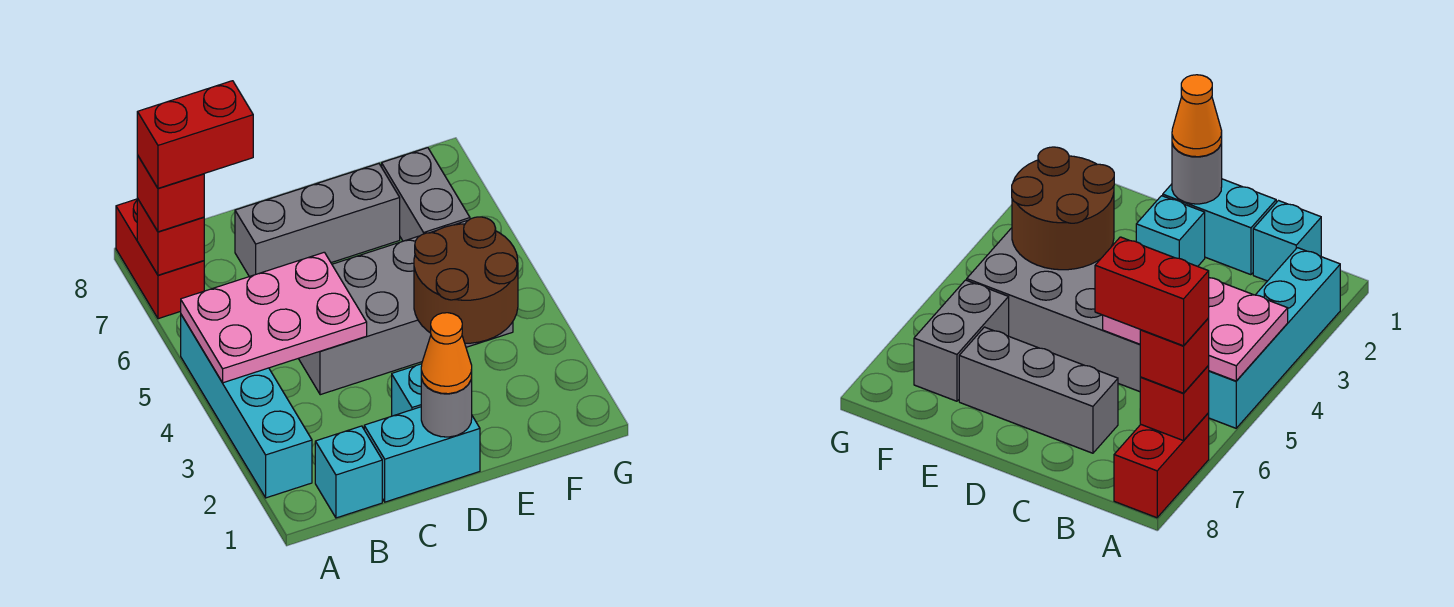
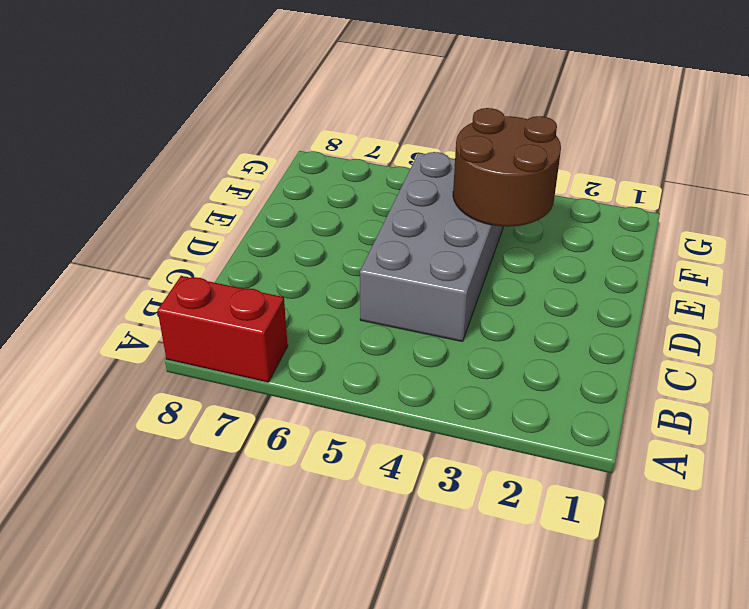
none -> cyan brick A2:A5 level 1
none -> cyan brick B1 level 1
none -> cyan brick C1:D1 level 1

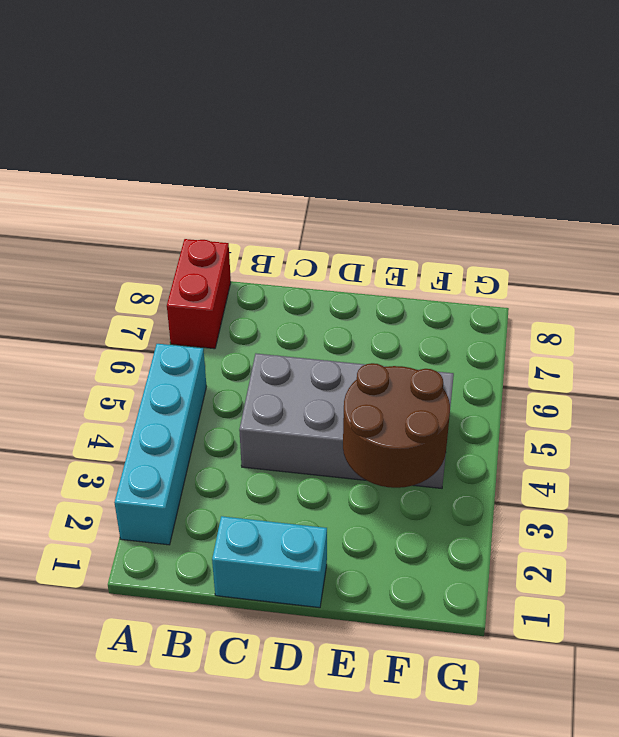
none -> cyan brick B1 level 1
none -> grey brick C7:E7 level 1
none -> cyan brick D2 level 1

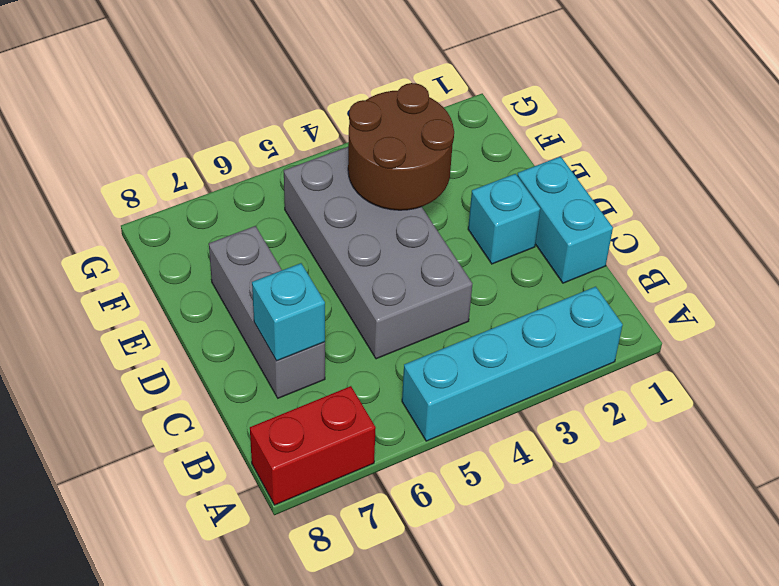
cyan brick C7 level 2 -> cyan brick B1 level 1
none -> grey brick F6:F7 level 1
none -> pink plate A4:C5 level 2
none -> red brick A7 level 2

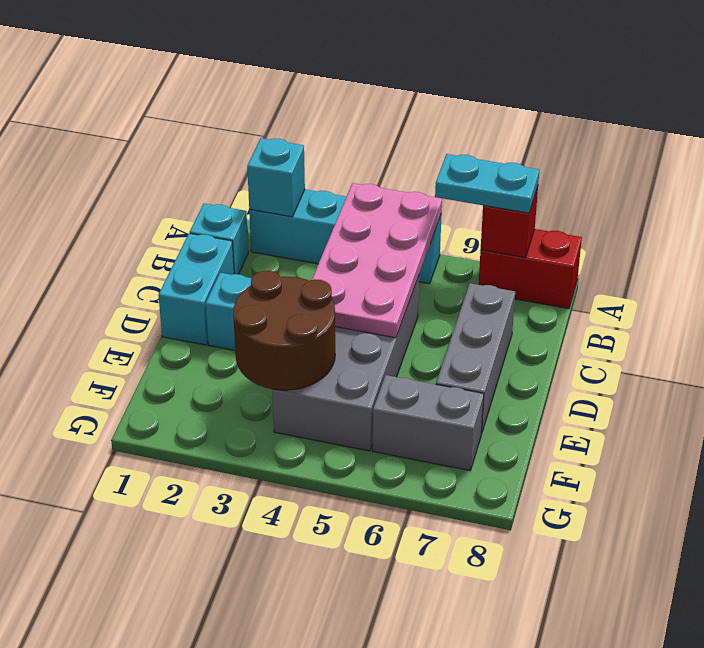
cyan brick A2 level 2 -> none
pink plate A4:D5 level 2 -> pink plate A4:C5 level 2
cyan plate A6:A7 level 3 -> red brick A7 level 3
none -> grey round brick D1 level 2
none -> orange cone D1 level 3
none -> red brick A7:B7 level 4

